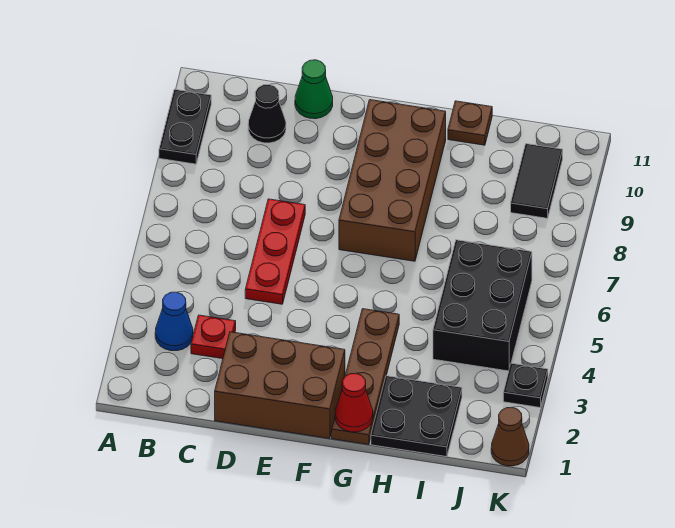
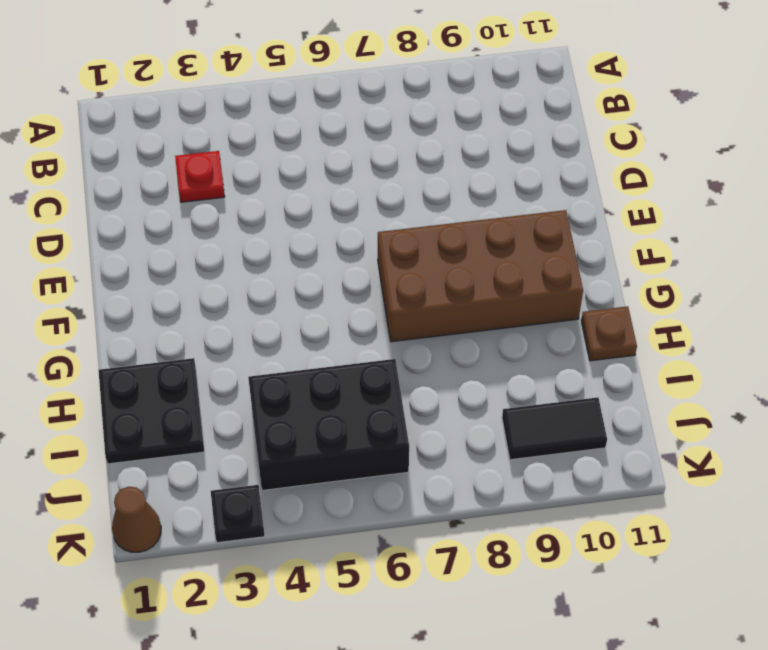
none -> black plate A9:A10 level 1
none -> blue cone B3 level 1
none -> black cone C10 level 1

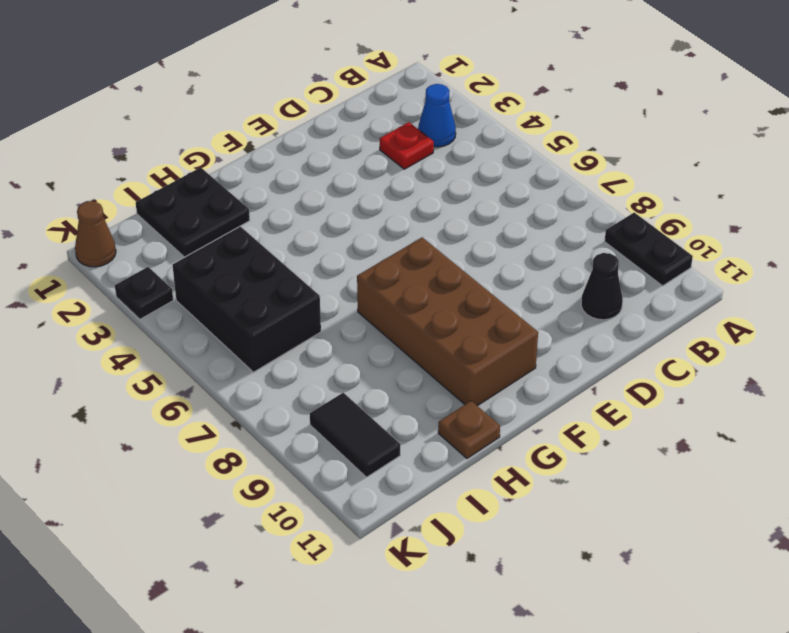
none -> brown brick D1:F2 level 1
none -> red plate D5:D7 level 1
none -> green cone D11 level 1

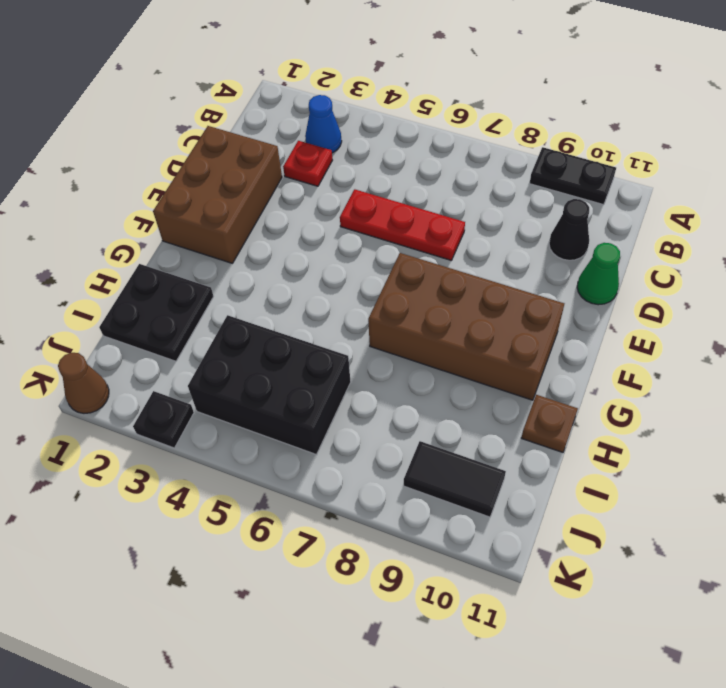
none -> brown plate G1:G4 level 1
none -> red cone G1 level 2

